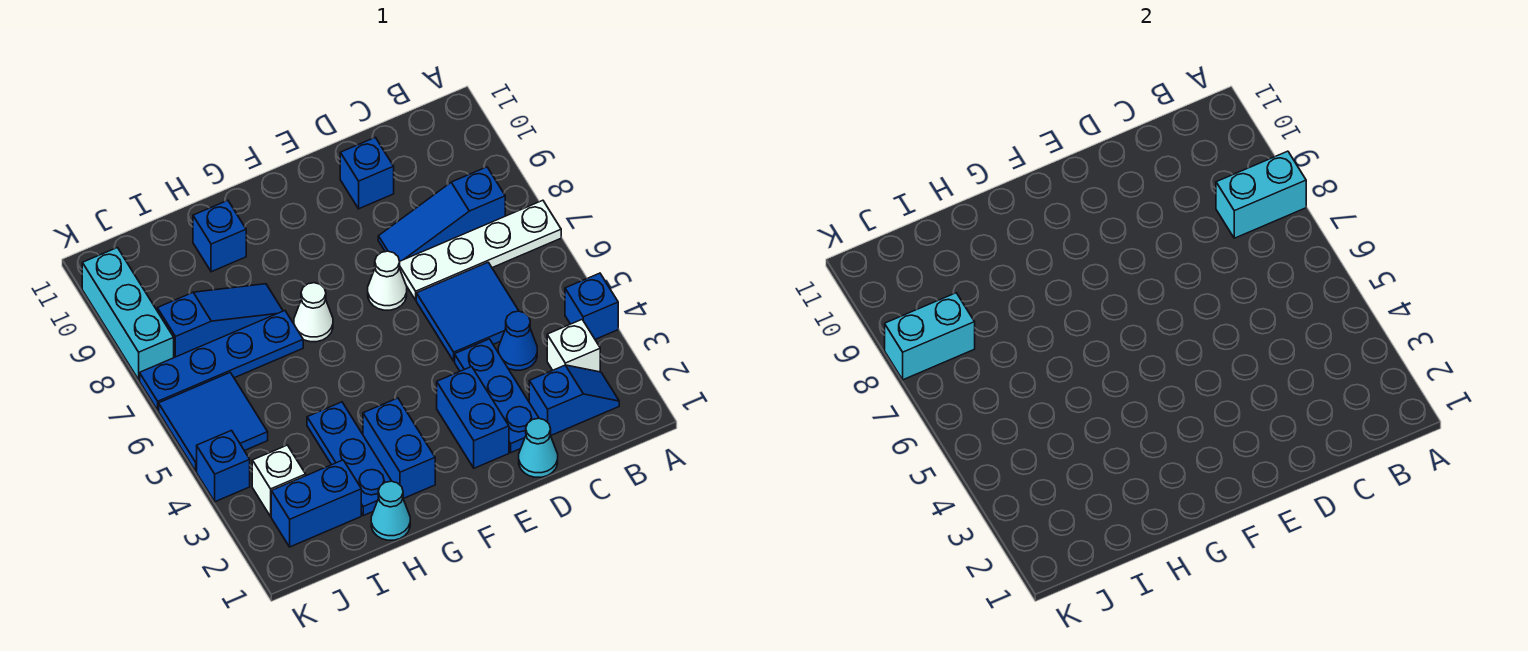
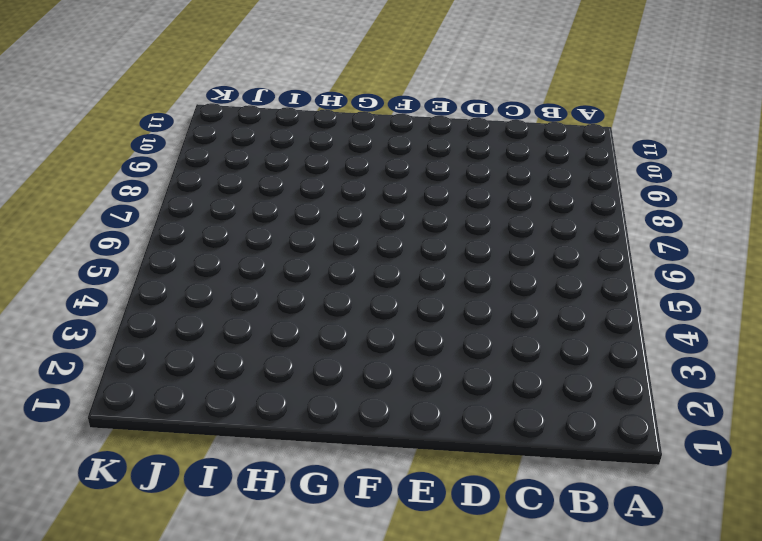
none -> blue brick A4 level 1
none -> white plate A7:D7 level 1
none -> blue slope B2:C2 level 1 top C

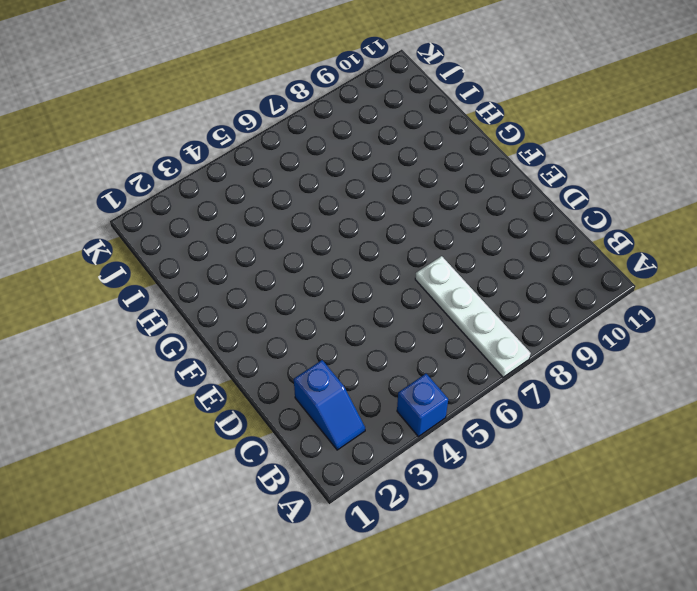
none -> white brick B3 level 1
none -> blue slope B8:D8 level 1 top B
none -> blue cone C4 level 1

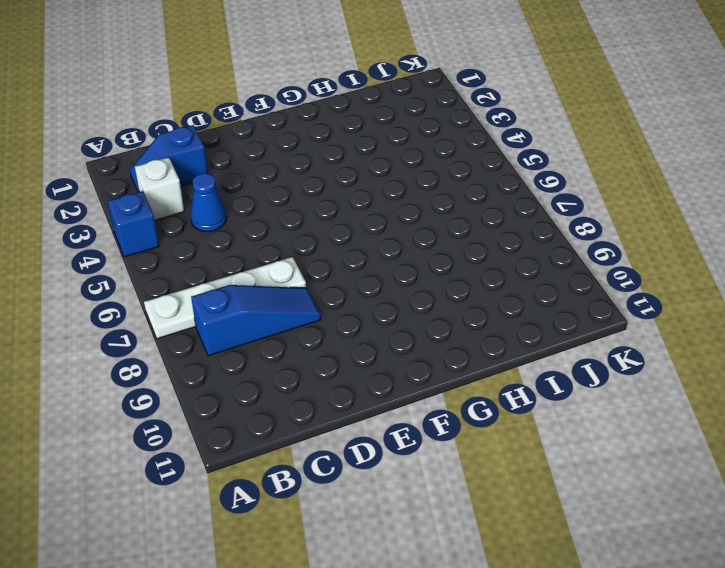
none -> blue tile C5:D6 level 1
none -> cyan cone D1 level 1
none -> blue plate D2:D4 level 1

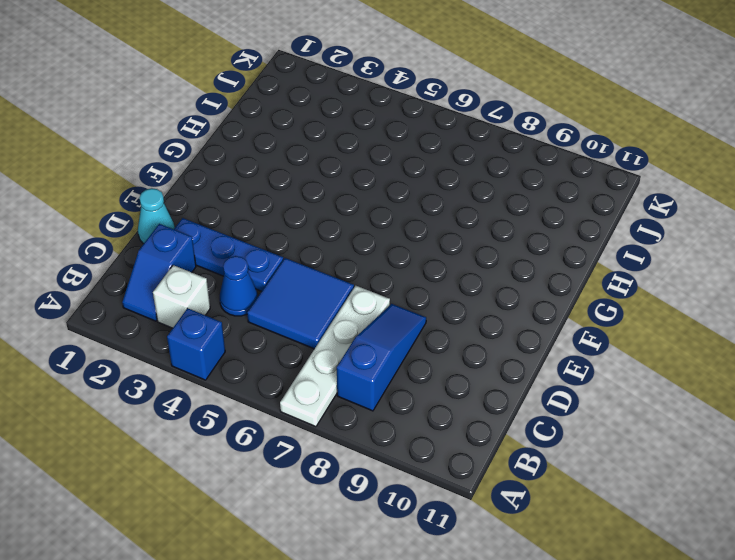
none -> blue brick D10 level 1
none -> blue brick E2:E3 level 1
none -> white cone E7 level 1

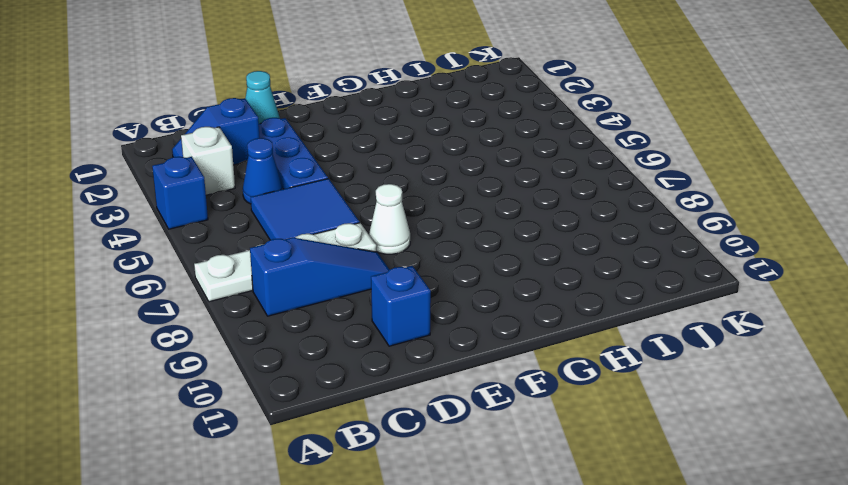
none -> blue brick E2:E3 level 1
none -> blue brick G2:G3 level 1
none -> white cone G7 level 1

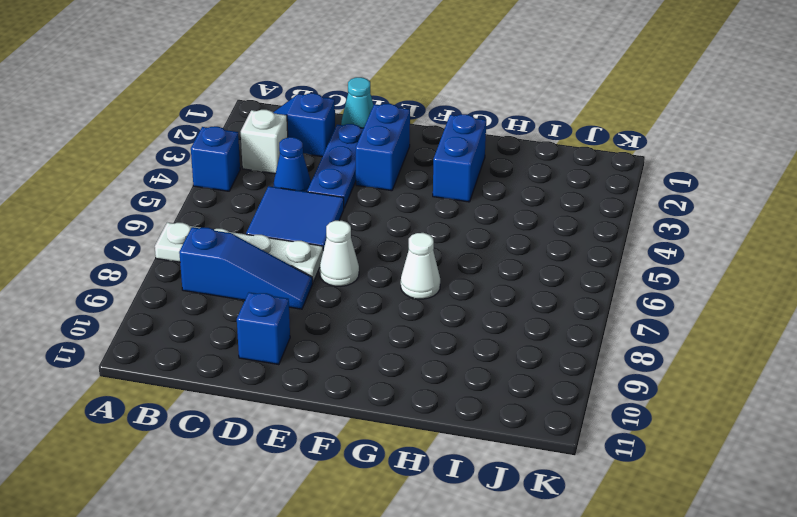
none -> cyan cone H1 level 1
none -> blue plate H2:H4 level 1
none -> blue plate H7:K7 level 1

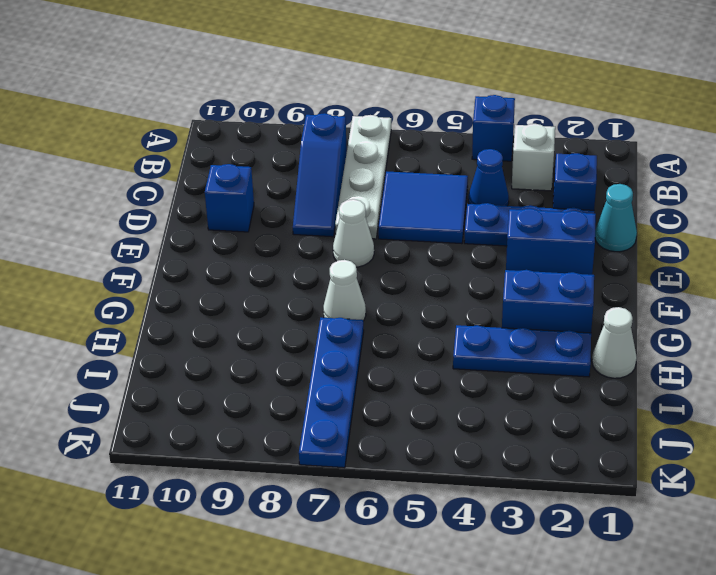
white cone H1 level 1 -> cyan cone H1 level 1
none -> blue slope H8:J8 level 1 top J
none -> blue brick H10 level 1
none -> blue brick I2:J2 level 1

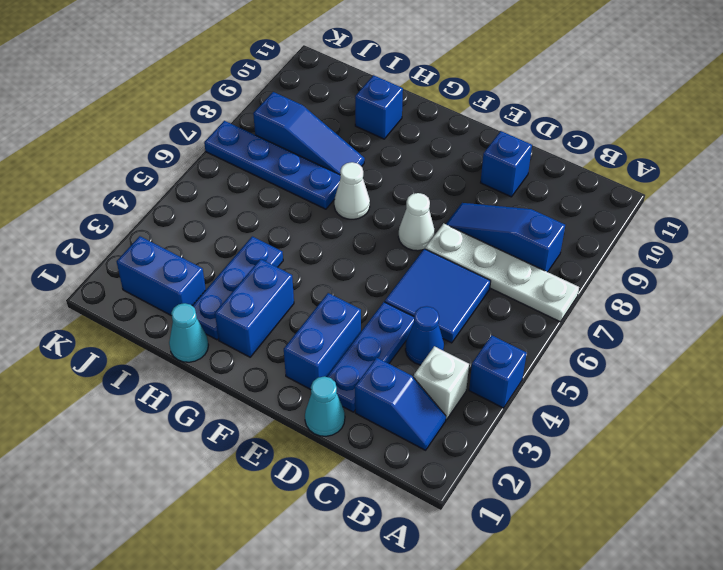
none -> white brick J3 level 1
none -> blue tile J5:K6 level 1
none -> blue brick K4 level 1

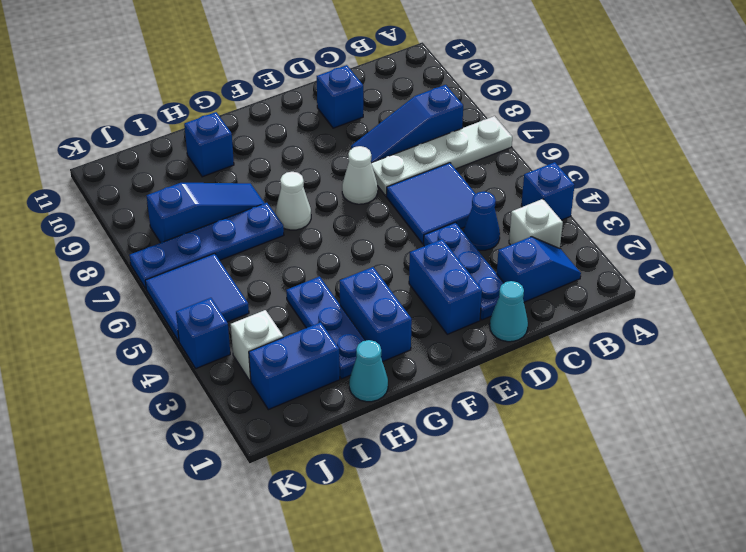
none -> cyan brick K8:K10 level 1
none -> cyan brick A8:B8 level 2
none -> cyan brick J8:K8 level 2

